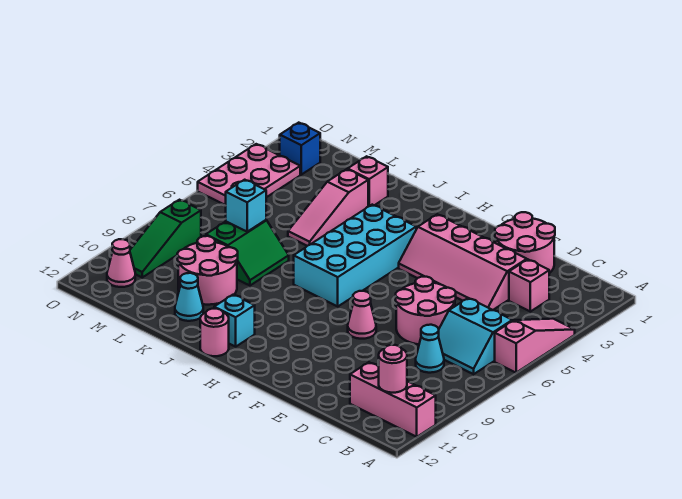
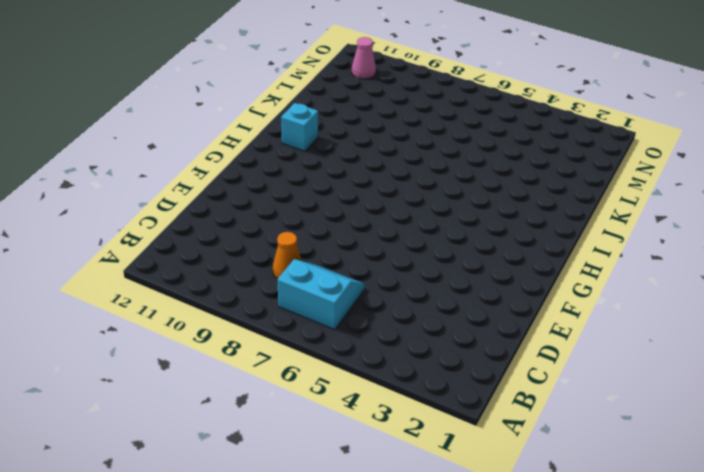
cyan slope B6:C7 level 1 top B -> cyan slope B6:C7 level 1 top 6
orange cone C8 level 1 -> cyan cone C8 level 1
none -> pink slope A4:A6 level 1 top 6
none -> pink brick A11:C11 level 1
none -> pink brick C3 level 1

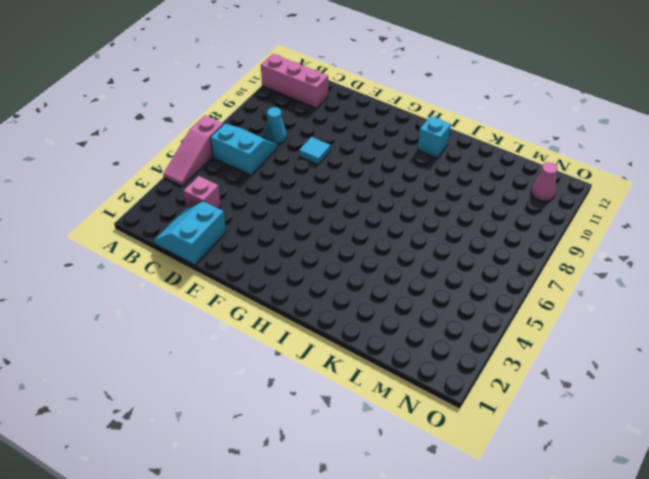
cyan slope C1:D2 level 1 top D -> pink round brick D1:E2 level 1
cyan tile E8 level 1 -> none
none -> pink slope D3:G4 level 1 top 3
none -> pink round brick D6:E7 level 1
none -> pink cone F8 level 1

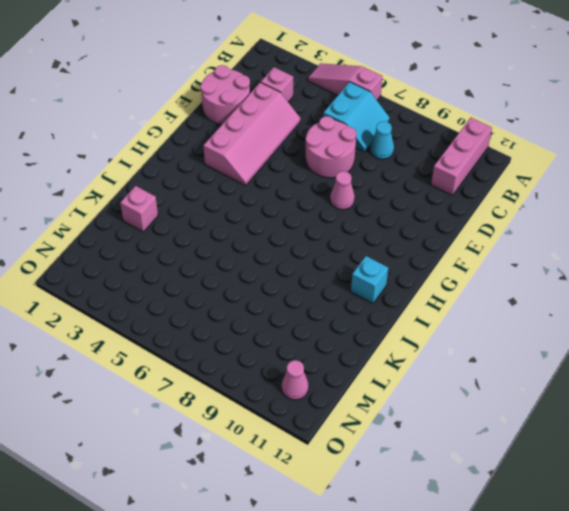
none -> cyan brick H4:I7 level 1
none -> pink round brick I12 level 1
none -> pink slope K3:K5 level 1 top 3

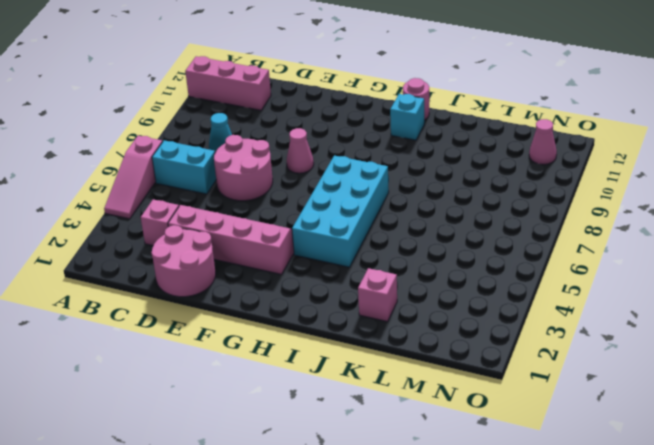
none -> pink slope K3:K5 level 1 top 3
none -> green slope K7:L8 level 1 top L
none -> pink round brick K9:L10 level 1

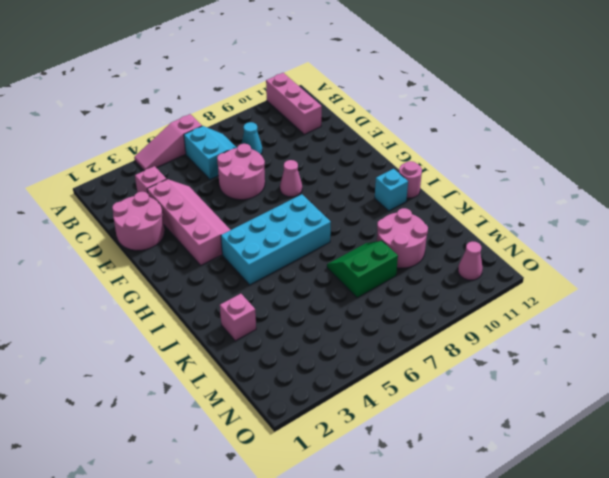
none -> pink slope K3:K5 level 1 top 3
none -> cyan cone K11 level 1
none -> blue brick N2 level 1

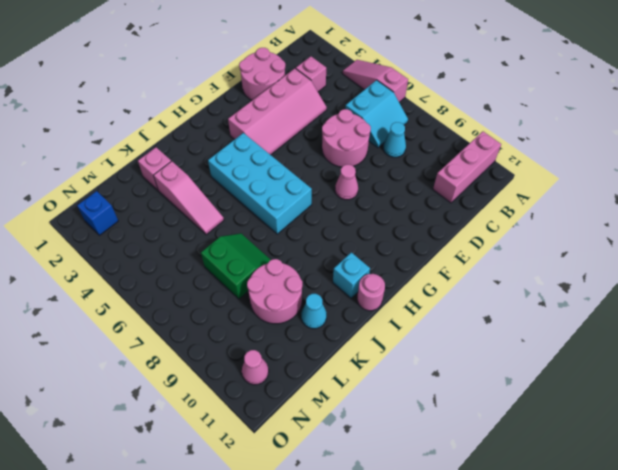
none -> pink plate N3:O5 level 1
none -> green slope N8:N10 level 1 top 8
none -> pink round brick B11 level 2

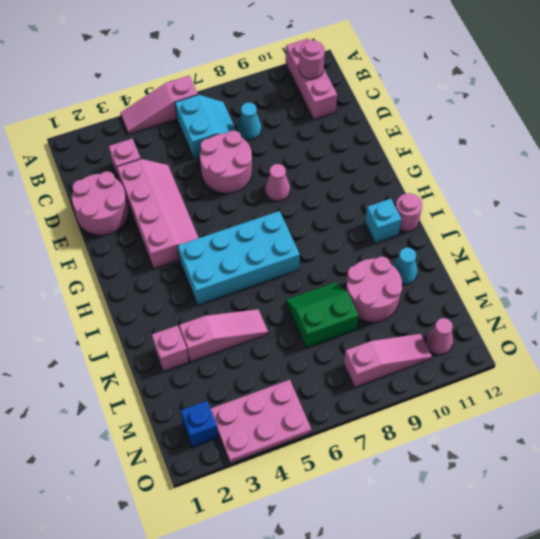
pink slope N8:N10 level 1 top 8 -> green slope N8:N10 level 1 top 8
none -> cyan brick L7 level 2

